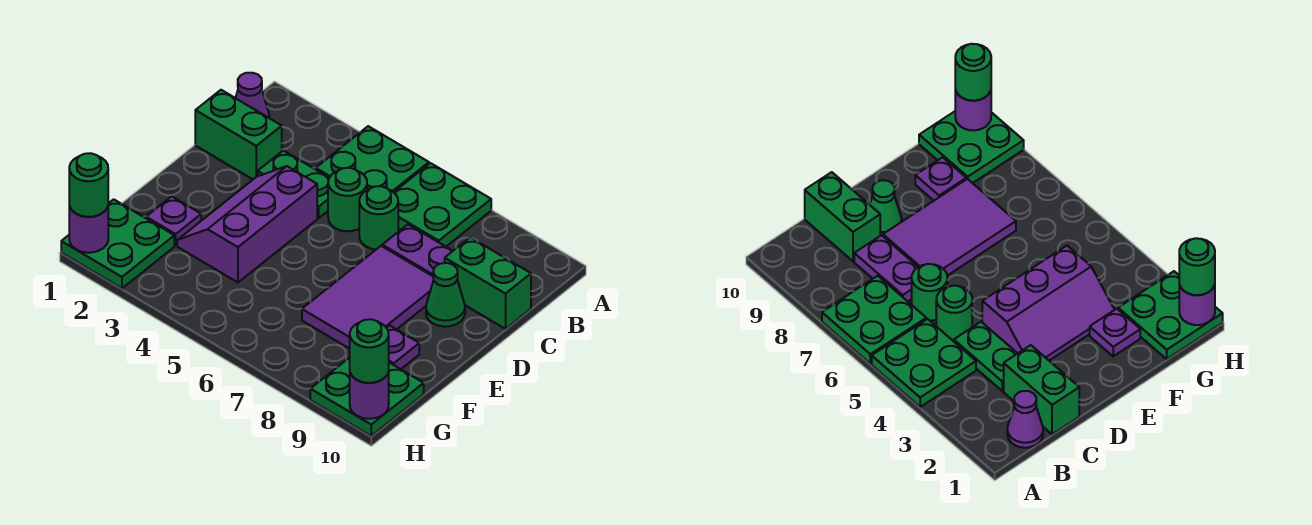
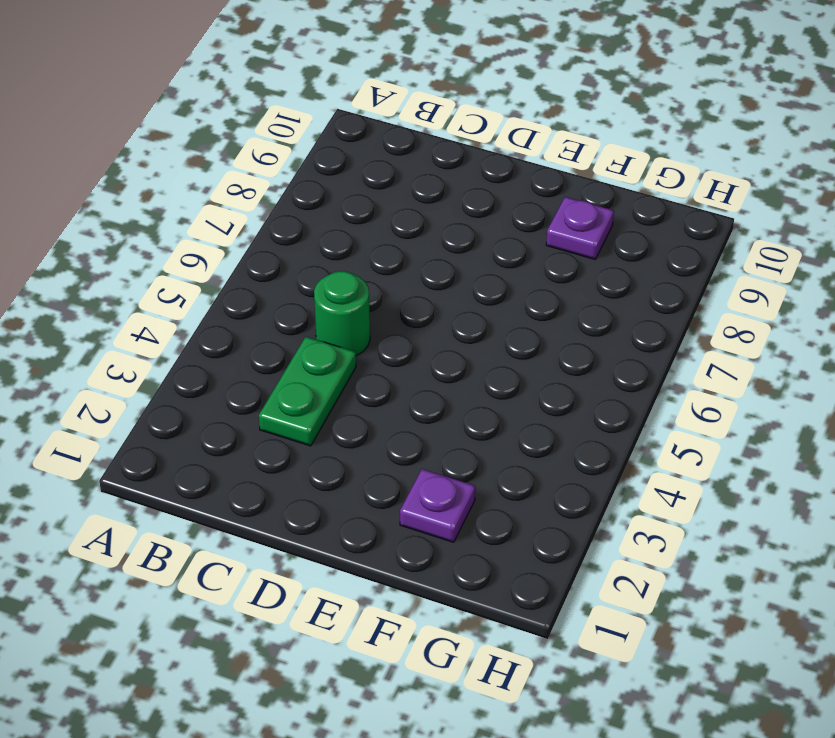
none -> green plate A4:B5 level 1
none -> green plate A6:B7 level 1
none -> purple cone B1 level 1

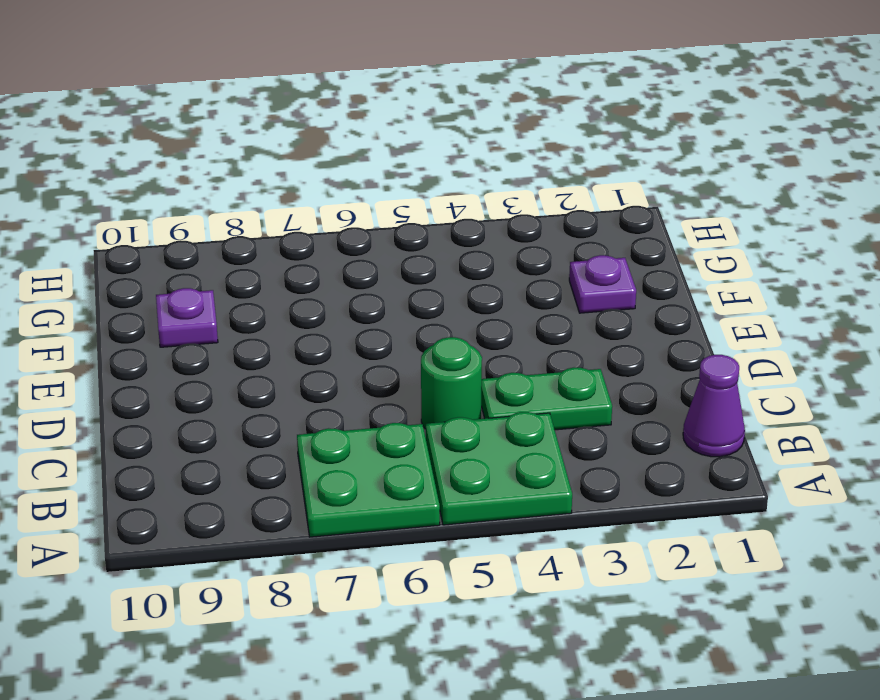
none -> green brick C1:C2 level 1
none -> green round brick C6 level 1
none -> purple plate C7:C8 level 1

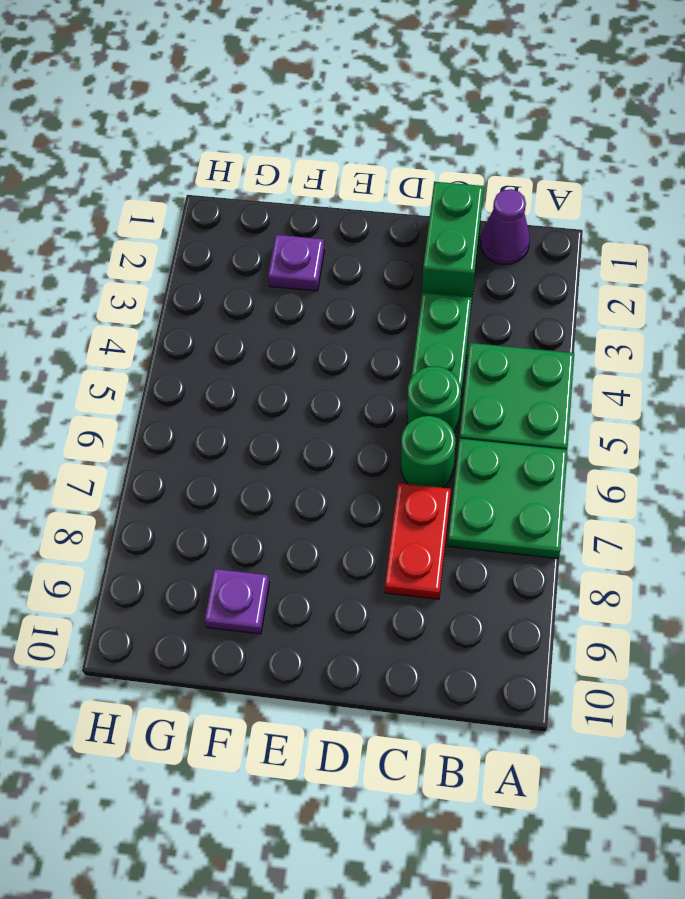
red plate C7:C8 level 1 -> purple plate C7:C8 level 1
none -> green brick C9:C10 level 1
none -> purple slope D3:F4 level 1 top 4
none -> purple tile D7:F8 level 1

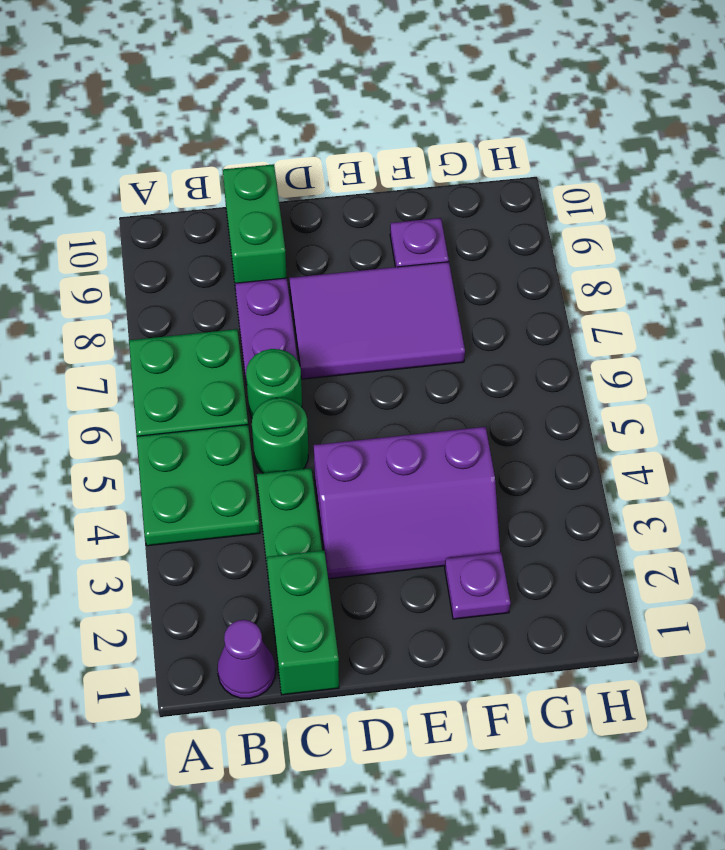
none -> green cone D9 level 1
none -> green plate G1:H2 level 1
none -> green plate G9:H10 level 1

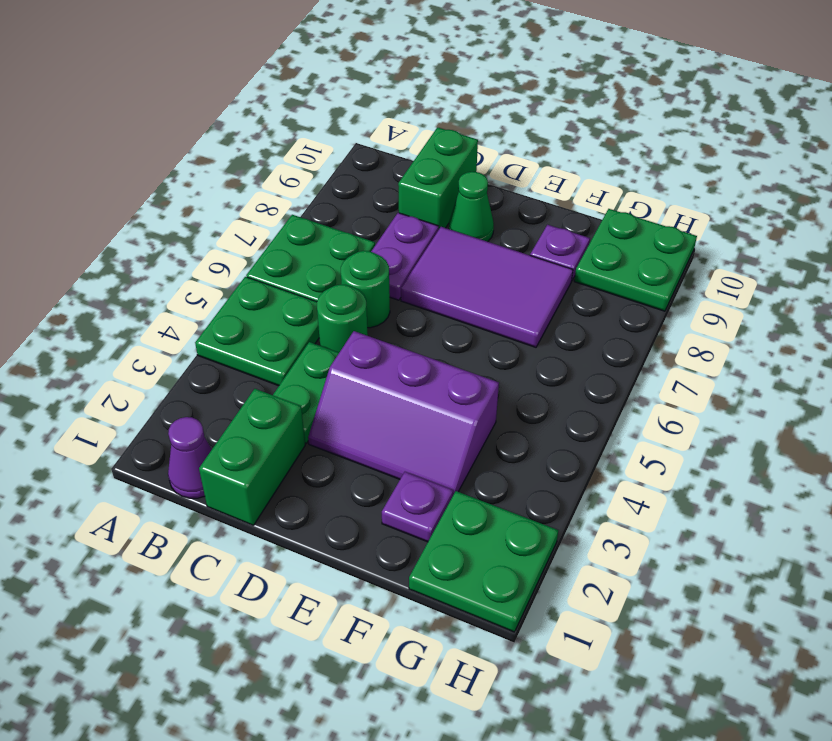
none -> purple round brick H1 level 2
none -> purple round brick H10 level 2
none -> green round brick H1 level 3

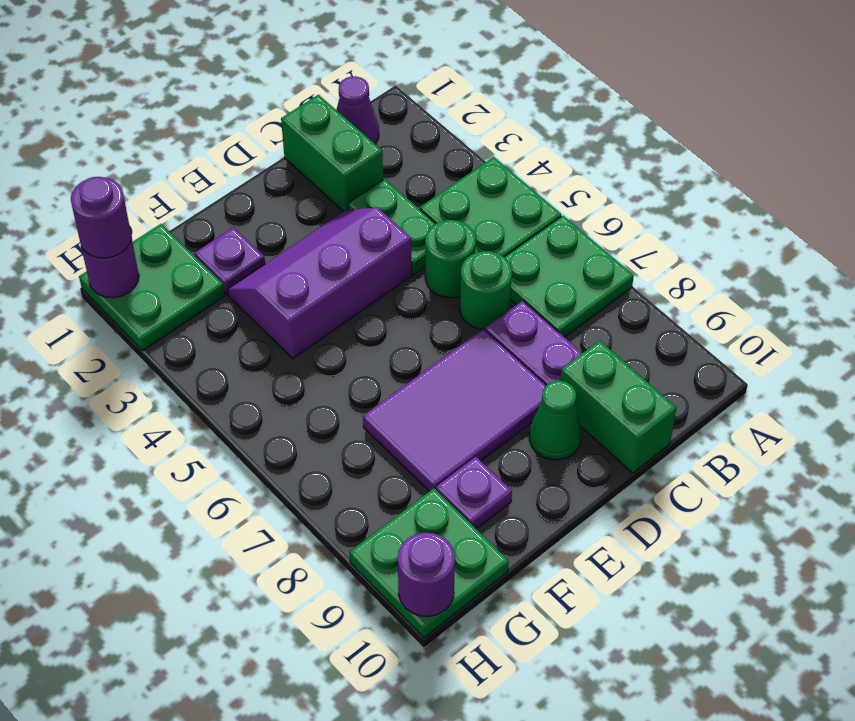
purple round brick H1 level 3 -> green round brick H1 level 3
none -> green round brick H10 level 3

